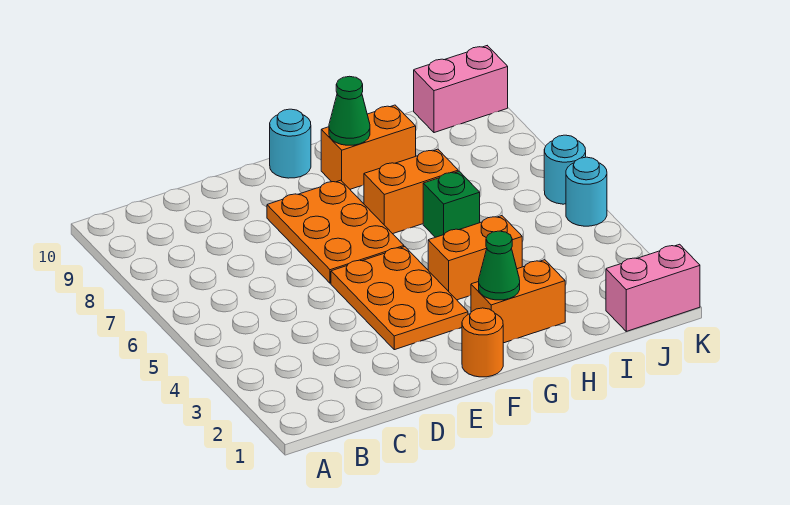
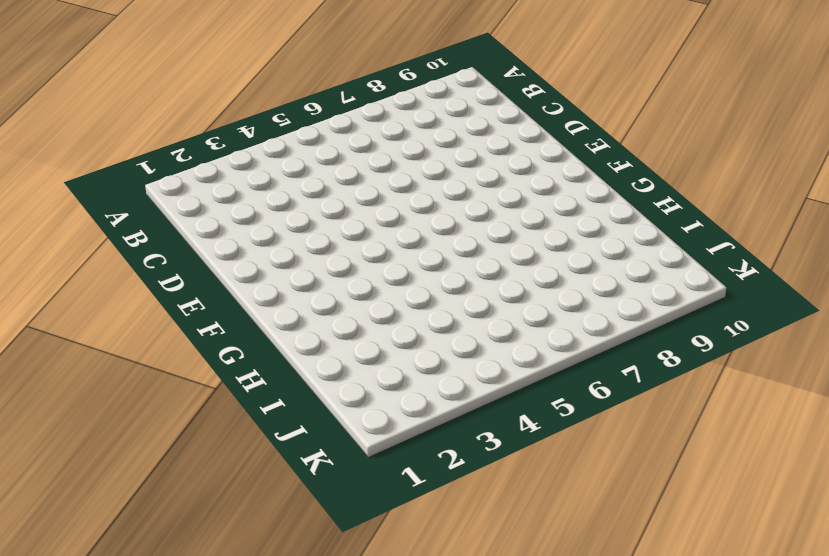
none -> orange plate E3:F5 level 1
none -> orange plate E6:F8 level 1
none -> orange round brick F1 level 1

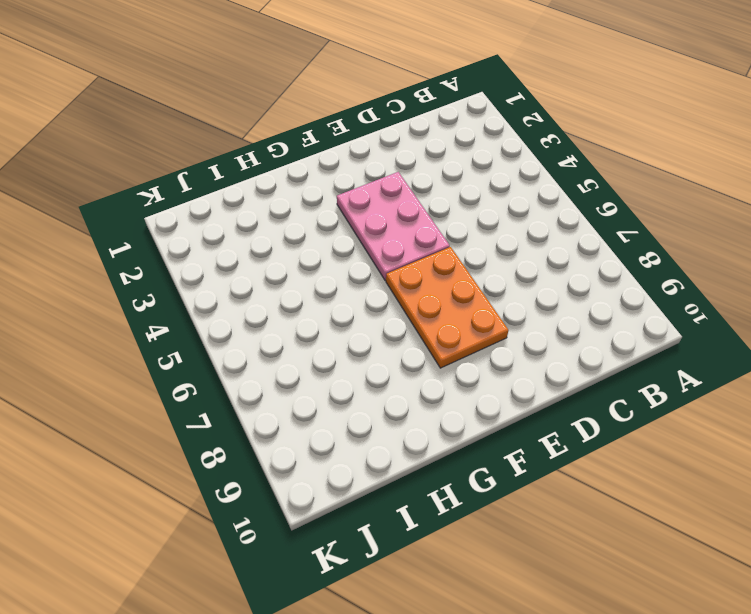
pink plate E3:F5 level 1 -> orange plate E3:F5 level 1
none -> orange round brick F1 level 1
none -> cyan round brick F10 level 1
none -> orange brick G2:H2 level 1

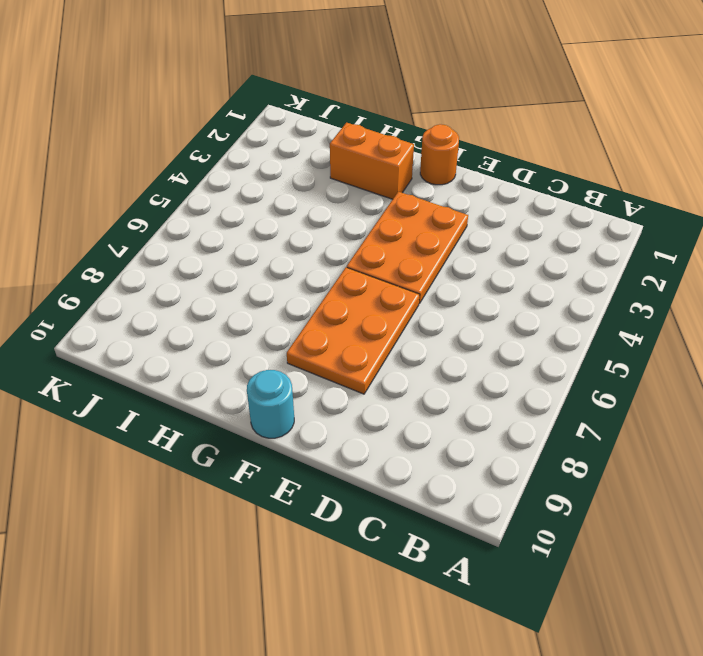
none -> orange brick G4:H4 level 1
none -> orange brick G7:H7 level 1
none -> orange brick G9:H9 level 1

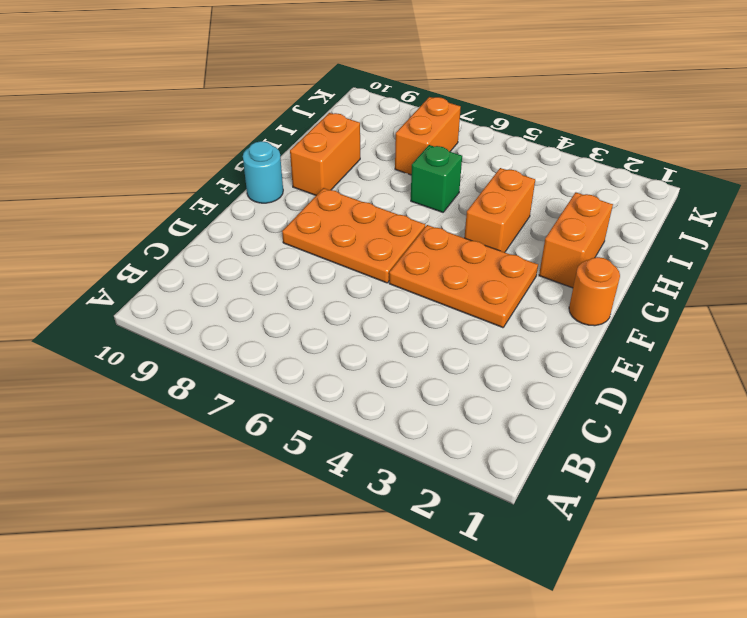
orange brick I7:J7 level 1 -> orange brick G7:H7 level 1
none -> pink brick J1:K1 level 1
none -> pink brick J10:K10 level 1
none -> cyan round brick K5 level 1

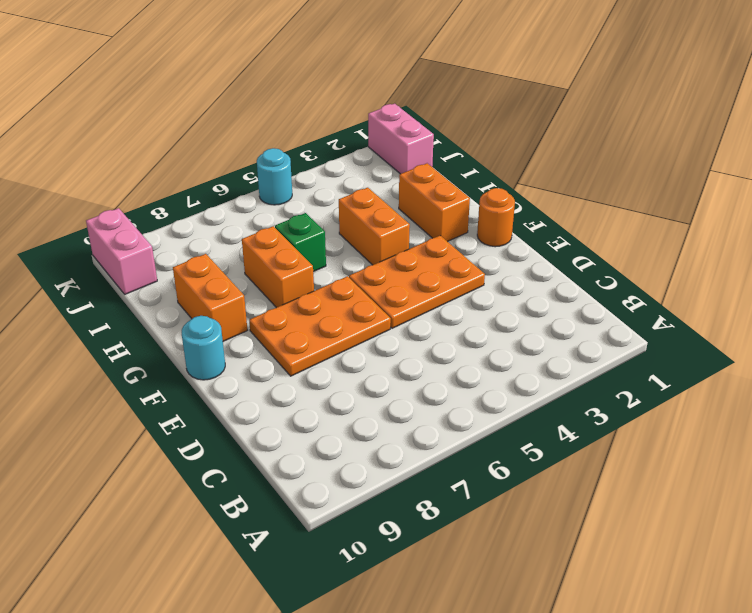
none -> cyan round brick K6 level 1
none -> green cone G2 level 2
none -> green cone G9 level 2

